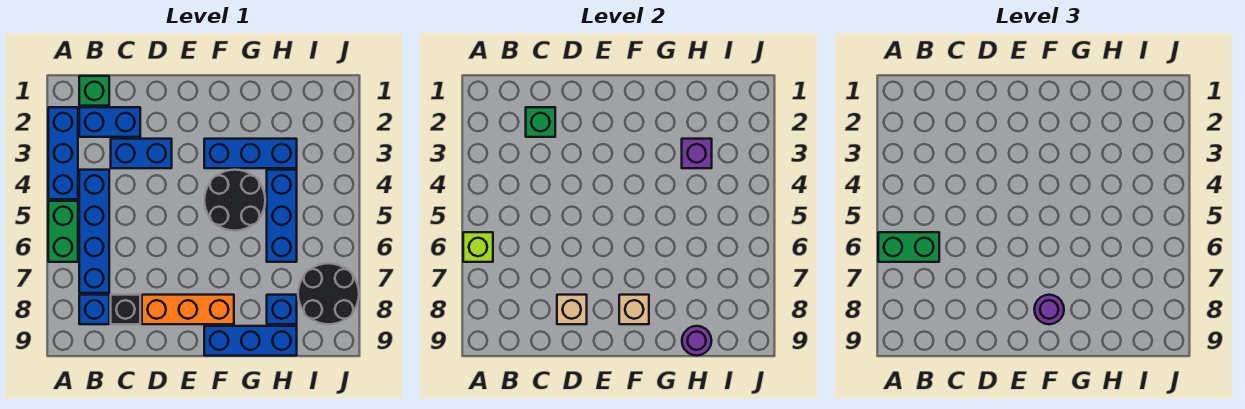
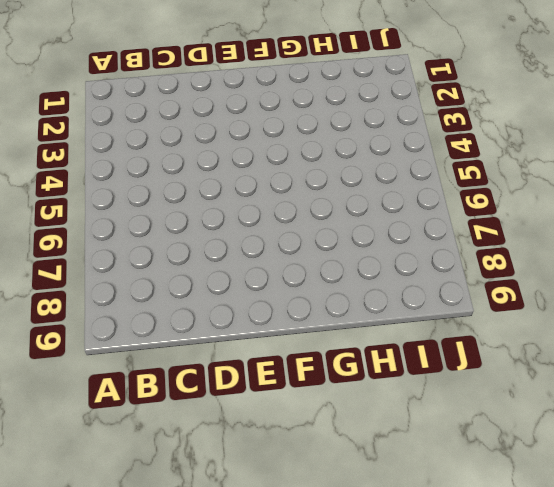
none -> blue brick A2:A4 level 1
none -> green brick A5:A6 level 1
none -> green brick B1 level 1

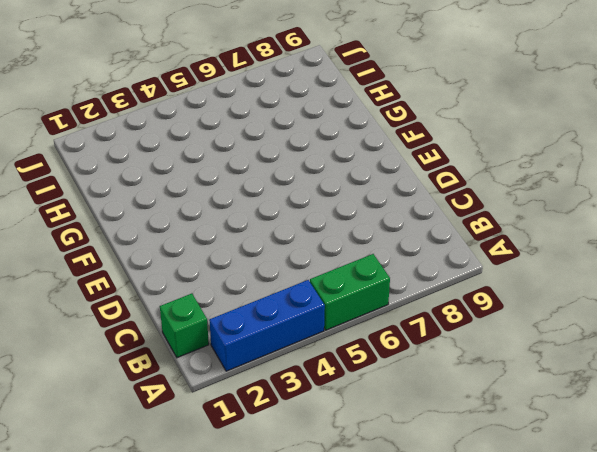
none -> blue brick B2:C2 level 1
none -> blue brick B4:B7 level 1
none -> blue brick B8 level 1

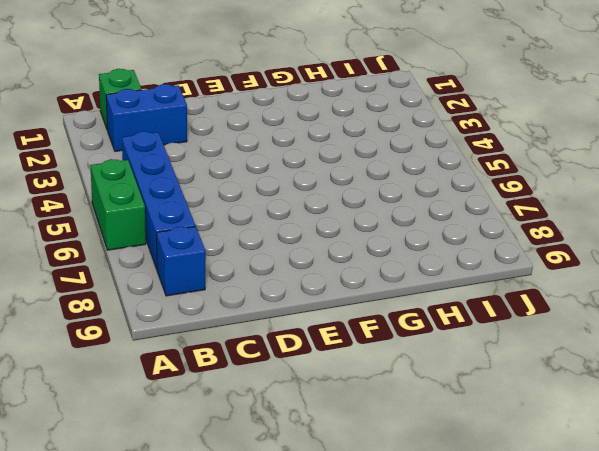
none -> blue brick A2:A4 level 1
none -> blue brick C3:D3 level 1
none -> black brick C8 level 1

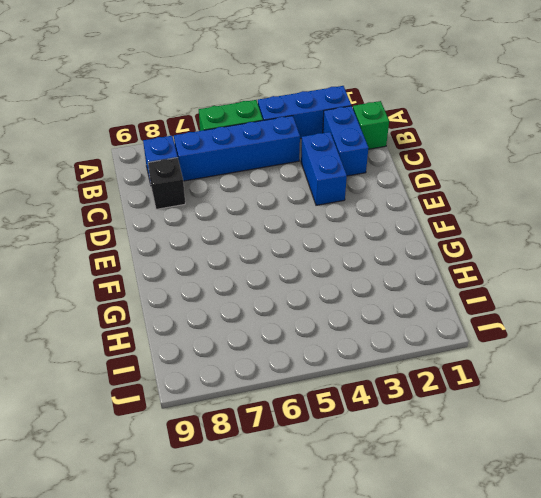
none -> orange brick D8:F8 level 1
none -> blue brick F3:H3 level 1
none -> black round brick F4:G5 level 1

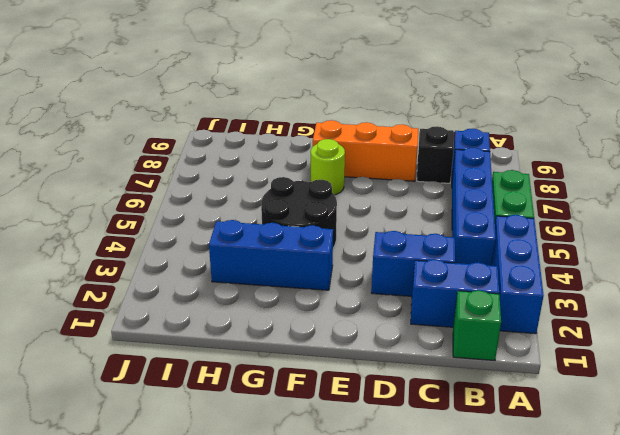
lime round brick F7 level 1 -> none
none -> blue brick F9:H9 level 1
none -> blue brick H4:H6 level 1
none -> blue brick H8 level 1

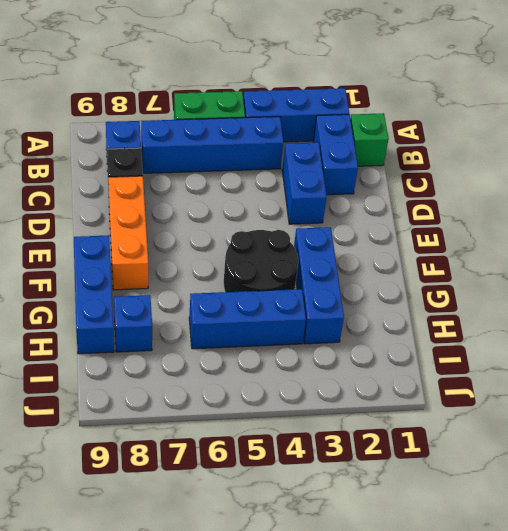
none -> black round brick I7:J8 level 1
none -> lime brick A6 level 2
none -> green brick C2 level 2

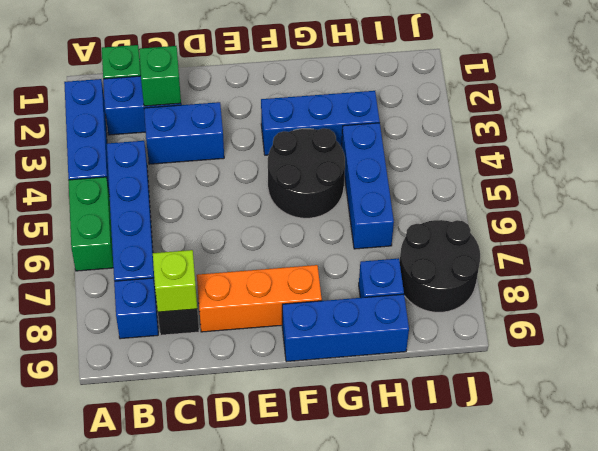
lime brick C8 level 2 -> lime brick A6 level 2
none -> tan brick D8 level 2
none -> tan brick F8 level 2
none -> purple brick H3 level 2

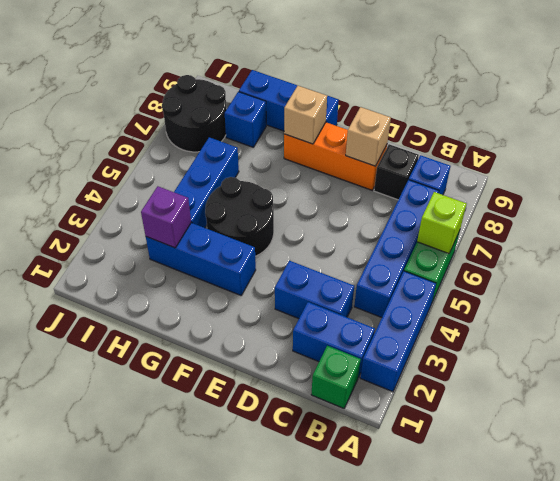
none -> green brick C2 level 2
none -> purple round brick H9 level 2
none -> green brick A6:B6 level 3

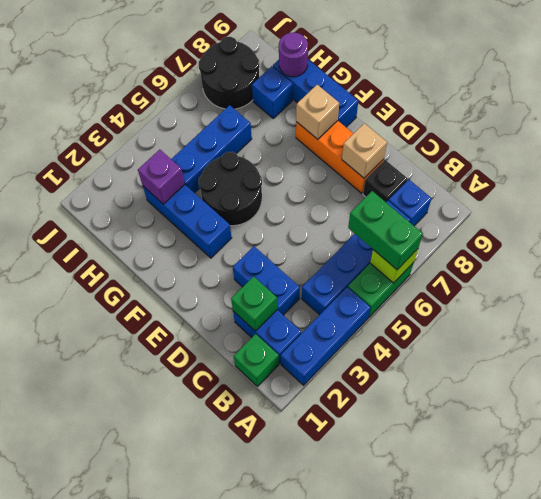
none -> purple round brick F8 level 3

